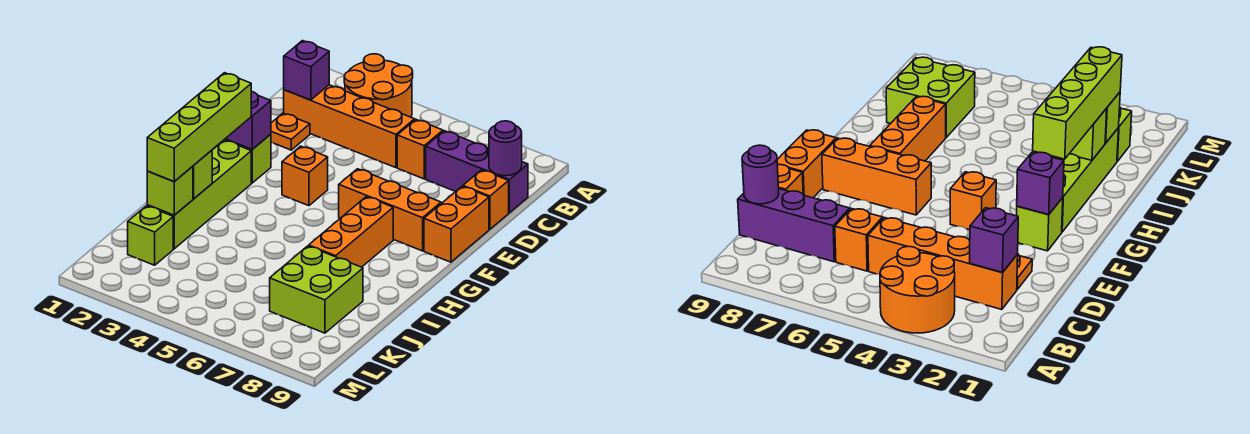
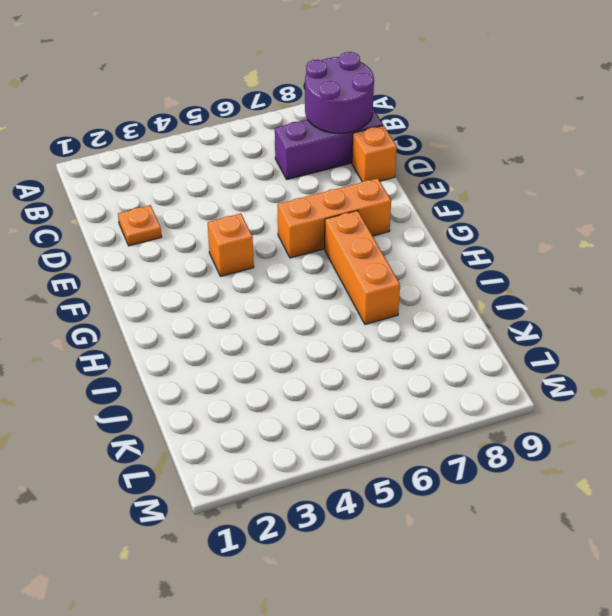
purple round brick B8:C9 level 2 -> purple round brick C9 level 2
none -> orange round brick A3:B4 level 1
none -> orange brick C2:C5 level 1
none -> orange brick C6 level 1

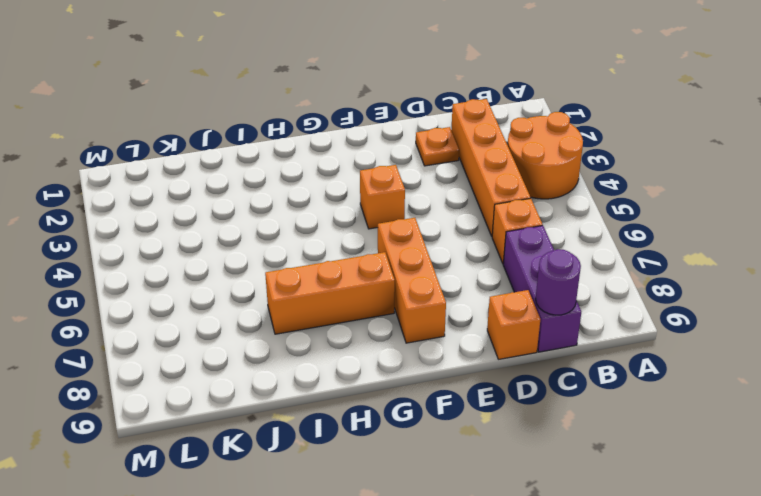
none -> orange brick E9:F9 level 1
none -> lime brick F2 level 1
none -> lime brick G2:J2 level 1

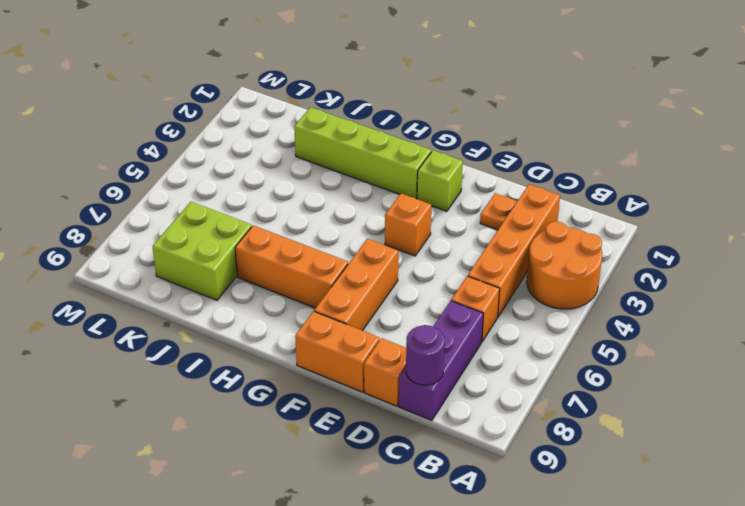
none -> lime brick K2 level 1
none -> purple brick C2 level 2
none -> purple brick F2 level 2

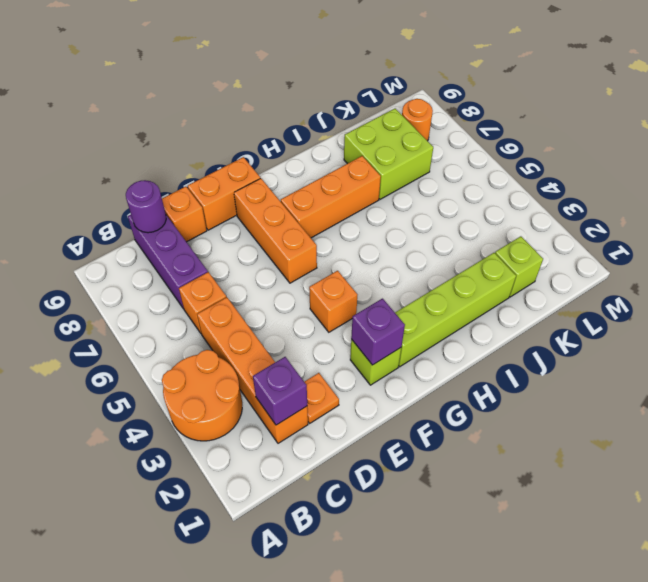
orange round brick L8 level 1 -> none
none -> lime brick I2 level 2
none -> lime brick J2 level 2
none -> lime brick G2:J2 level 3

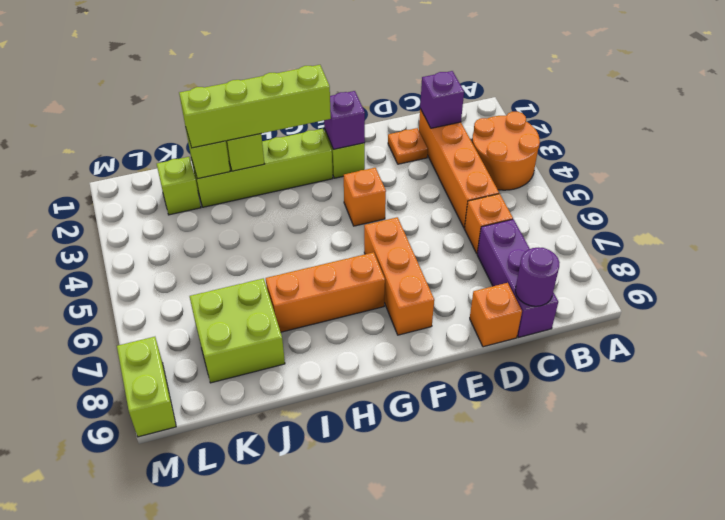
lime brick M8:M9 level 1 -> none
none -> orange brick E9:F9 level 1

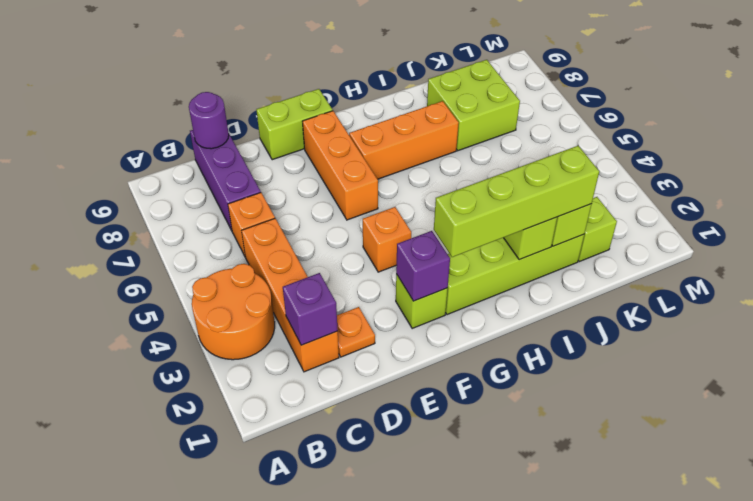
lime brick E9:F9 level 1 -> orange brick E9:F9 level 1
none -> orange brick D9 level 1

